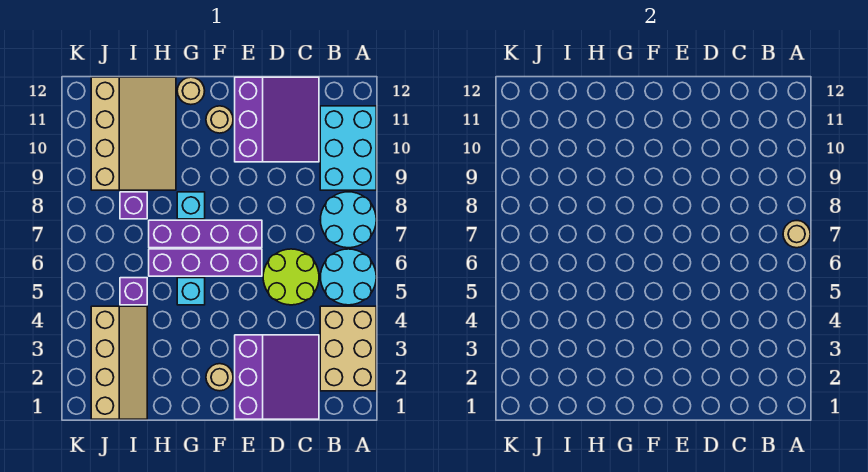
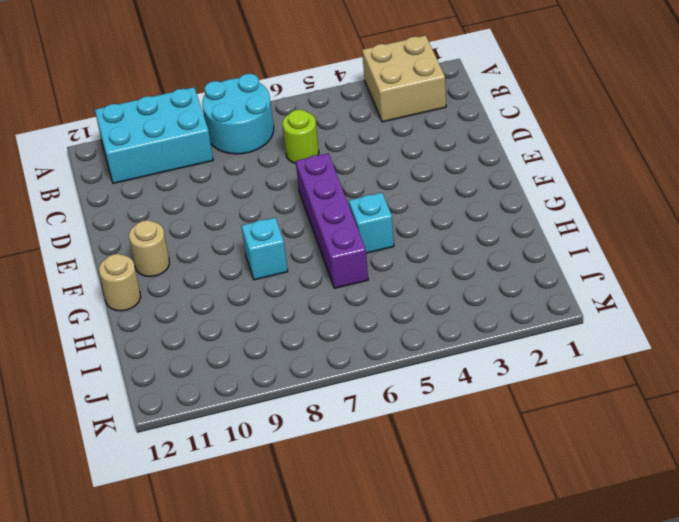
tan brick A2:B3 level 1 -> tan brick A2:B4 level 1
lime round brick C6 level 1 -> lime round brick C5:D6 level 1
none -> cyan round brick A5:B6 level 1
none -> purple slope C1:E3 level 1 top E
none -> purple slope C10:E12 level 1 top E

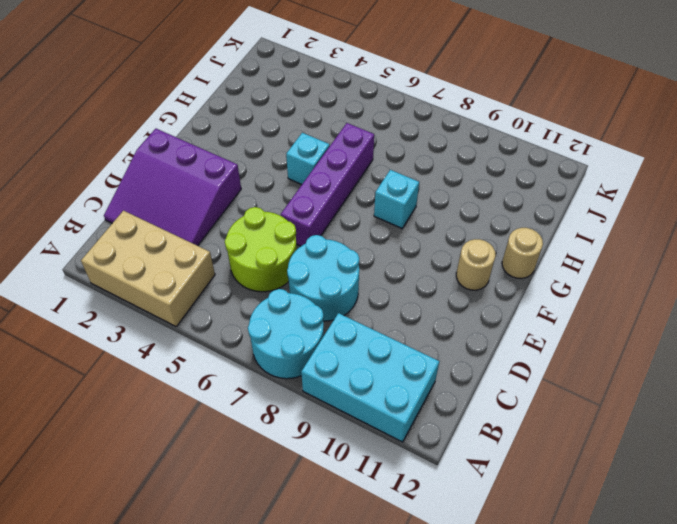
cyan round brick C7:D8 level 1 -> cyan round brick A5:B6 level 1
none -> purple slope C10:E12 level 1 top E
none -> purple brick E7:H7 level 1
none -> tan round brick F2 level 1

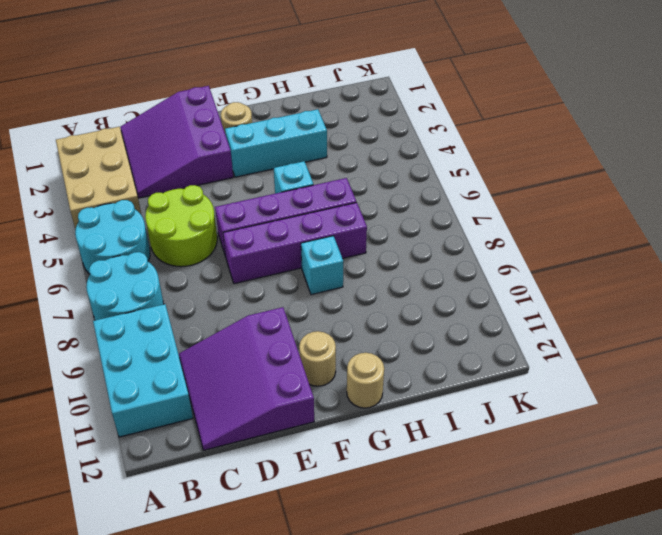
cyan brick F3:H3 level 1 -> none
none -> tan slope H9:J12 level 1 top J
none -> tan slope I1:J4 level 1 top J
none -> purple brick I5 level 1

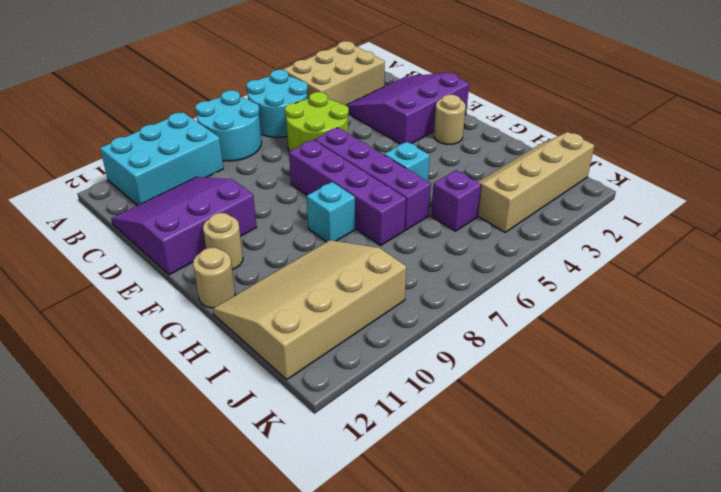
none -> purple brick I8 level 1
none -> tan round brick A7 level 2

